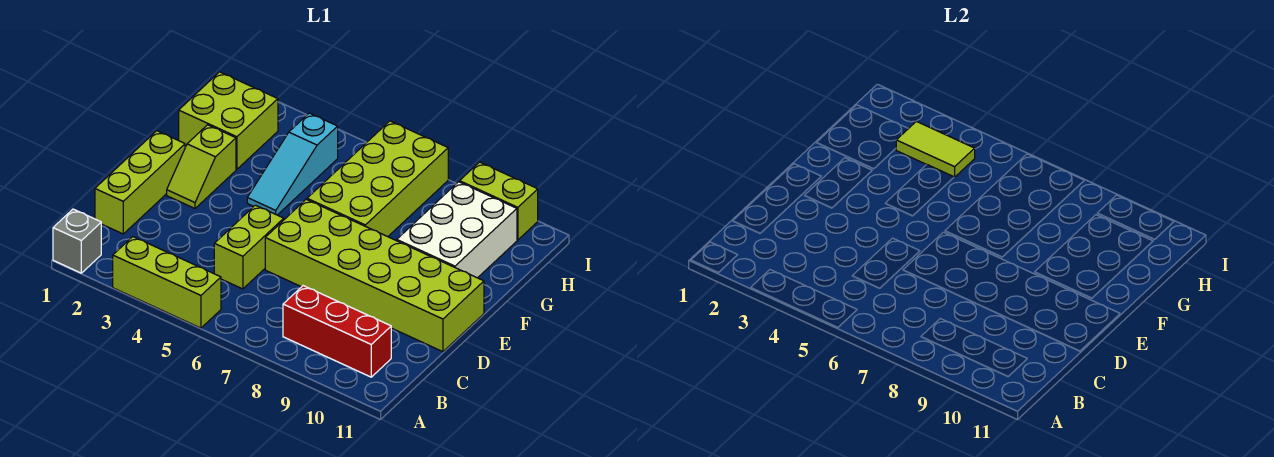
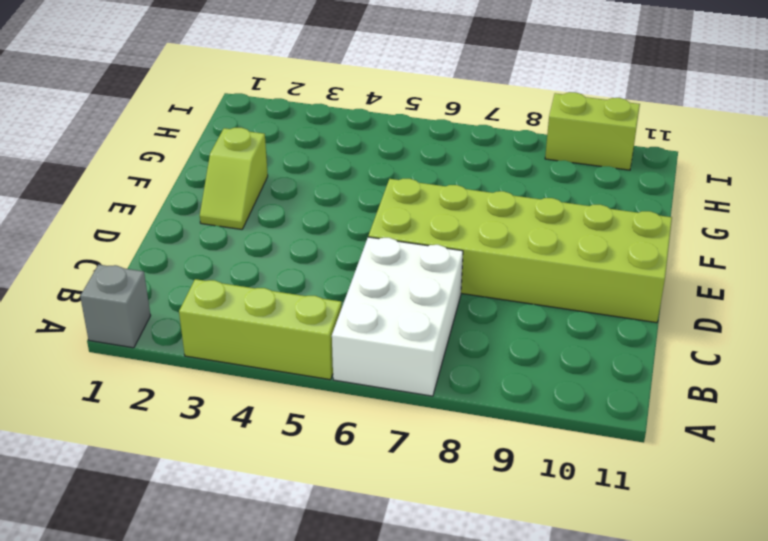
white brick A6:C7 level 1 -> white brick F9:H10 level 1
none -> red brick B8:B10 level 1
none -> lime brick C1:E1 level 1
none -> lime brick C5:D5 level 1

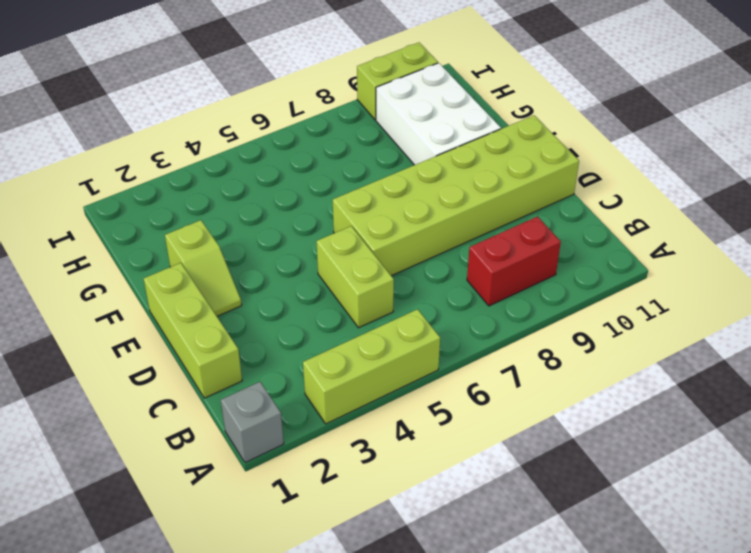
red brick B8:B9 level 1 -> red brick B8:B10 level 1
none -> cyan slope F4:H4 level 1 top H
none -> lime brick F6:I7 level 1
none -> lime brick G1:H2 level 1

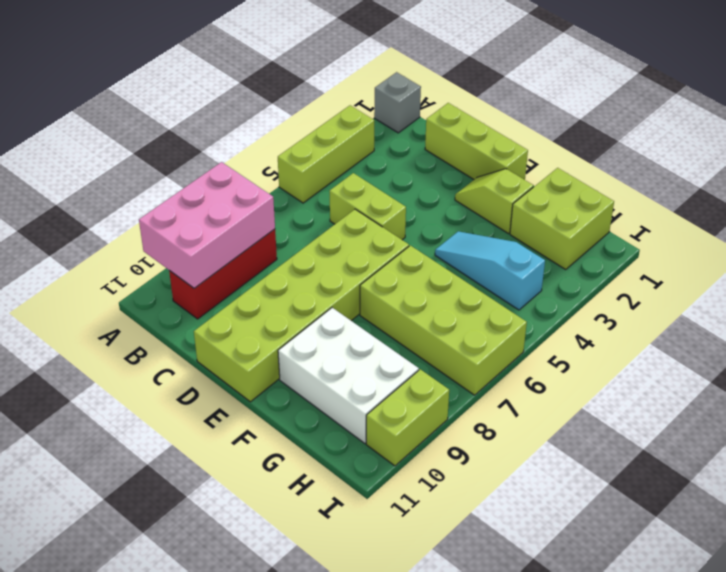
pink brick A8:B10 level 2 -> none
none -> lime tile H3:H4 level 2

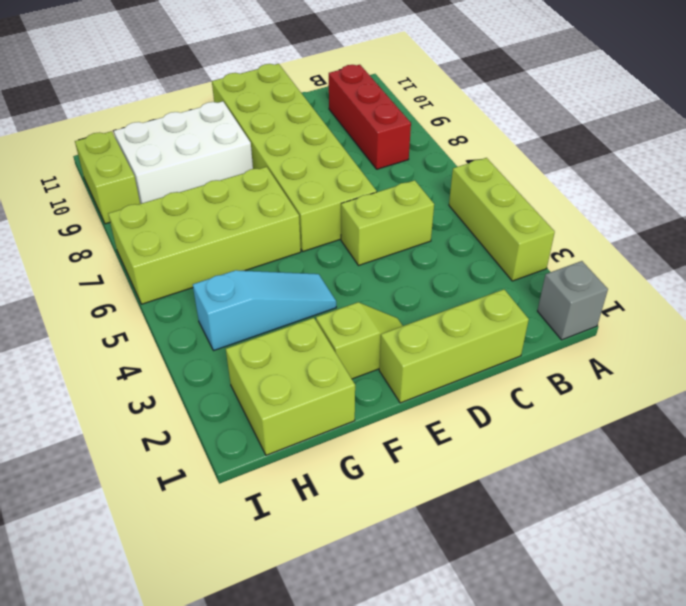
none -> lime tile H3:H4 level 2

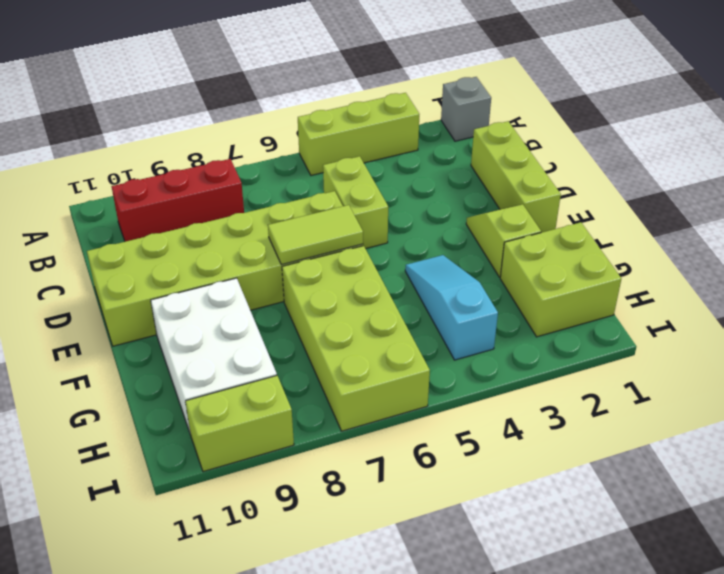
lime tile E6:E7 level 2 -> lime tile H3:H4 level 2

